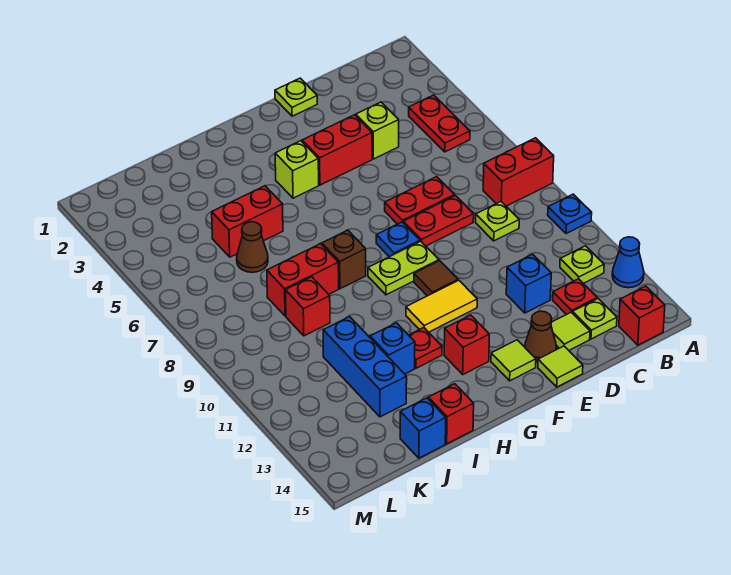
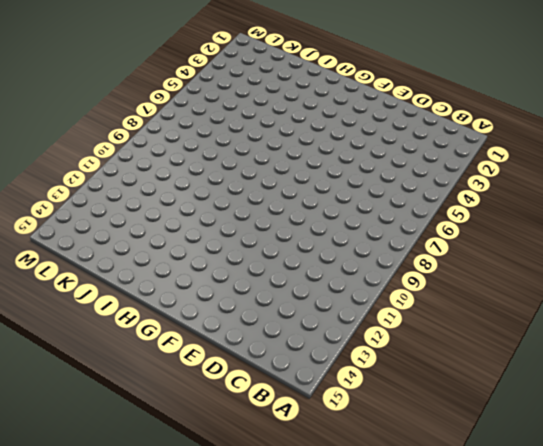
none -> red brick A8:B8 level 1
none -> blue plate A10 level 1
none -> blue cone A13 level 1
none -> red plate B4:B5 level 1

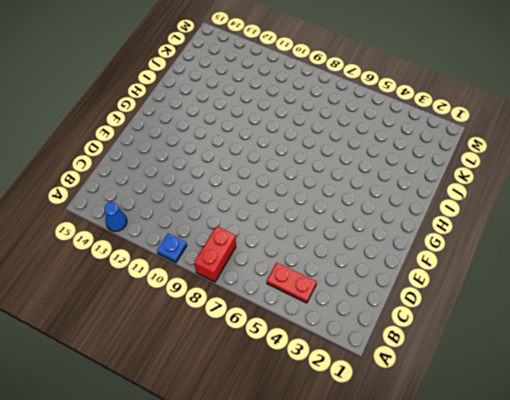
none -> lime plate B12 level 1
none -> red brick B15 level 1
none -> lime plate C9 level 1
none -> red plate C13 level 1

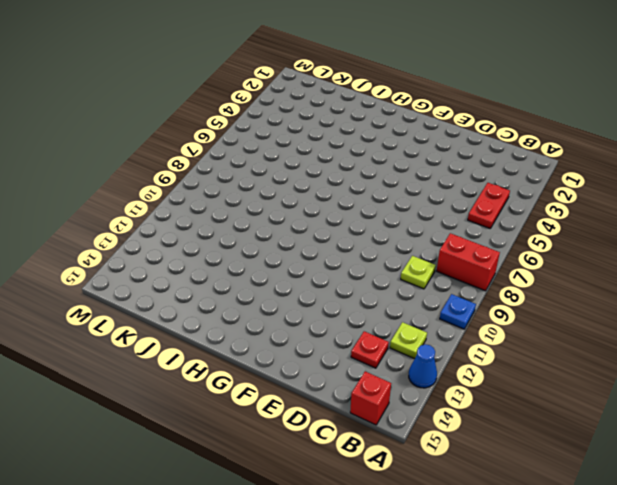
none -> lime plate C14 level 1
none -> lime brick D4 level 1
none -> red plate D7:E7 level 1
none -> red plate D8:E8 level 1

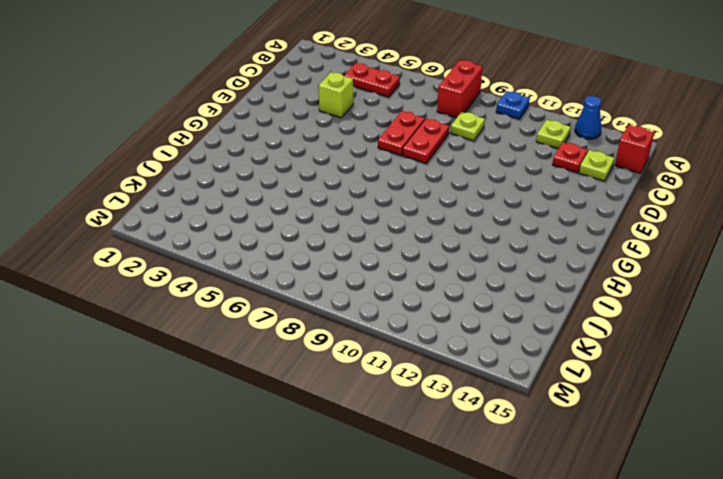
none -> blue brick D12 level 1
none -> lime tile D14 level 1
none -> lime plate E1 level 1
none -> red brick E4:F4 level 1

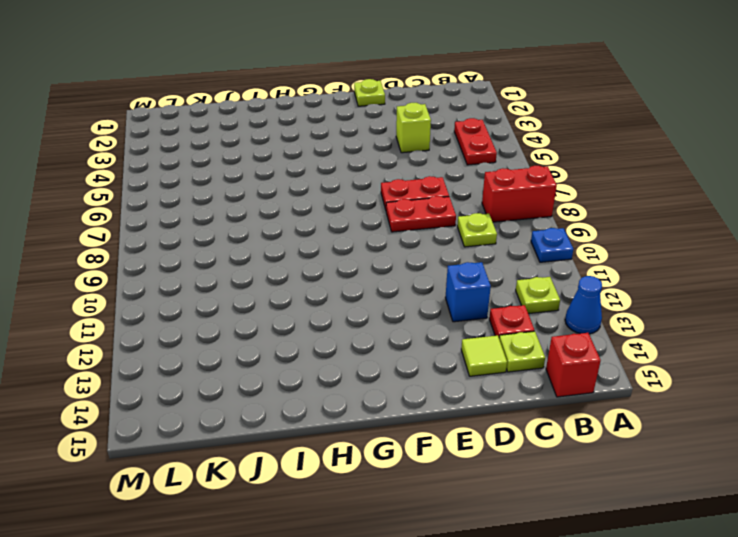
none -> red brick E4:F4 level 1
none -> brown cone E14 level 1
none -> lime tile E15 level 1
none -> blue plate F8 level 1

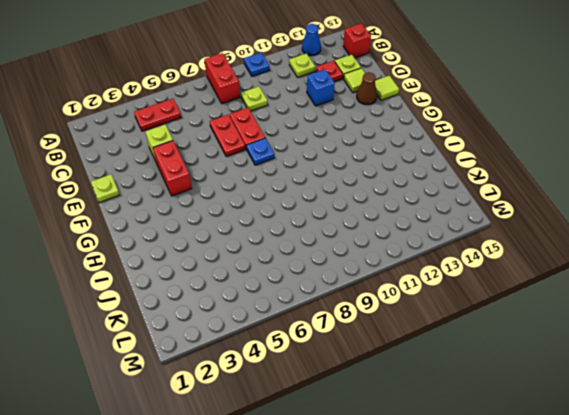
none -> lime plate F9:G9 level 1
none -> brown tile F10 level 1
none -> yellow tile F11:G11 level 1
none -> lime tile F14 level 1

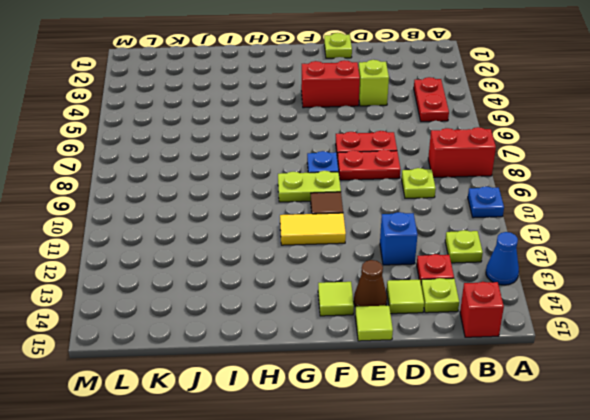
none -> lime brick G4 level 1
none -> red brick G13 level 1
none -> brown brick H8 level 1
none -> red plate H12 level 1

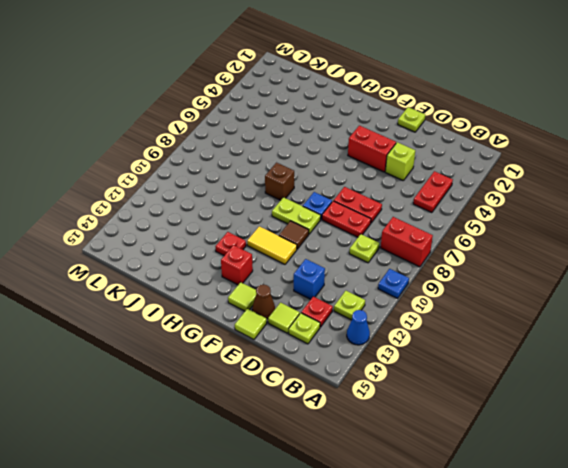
none -> red brick B15 level 1
none -> lime brick G4 level 1
none -> red brick I5:J5 level 1
none -> red brick I8:J8 level 1

